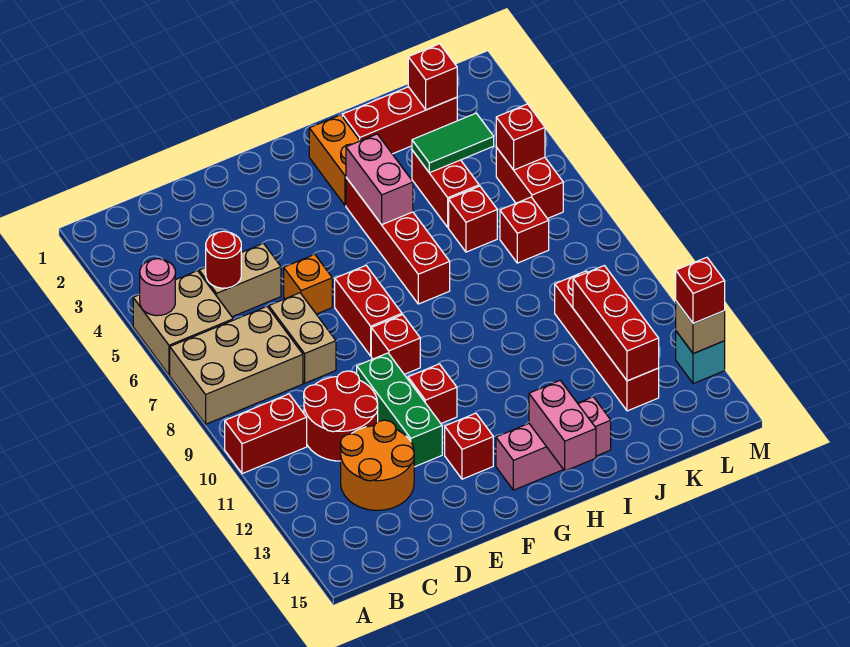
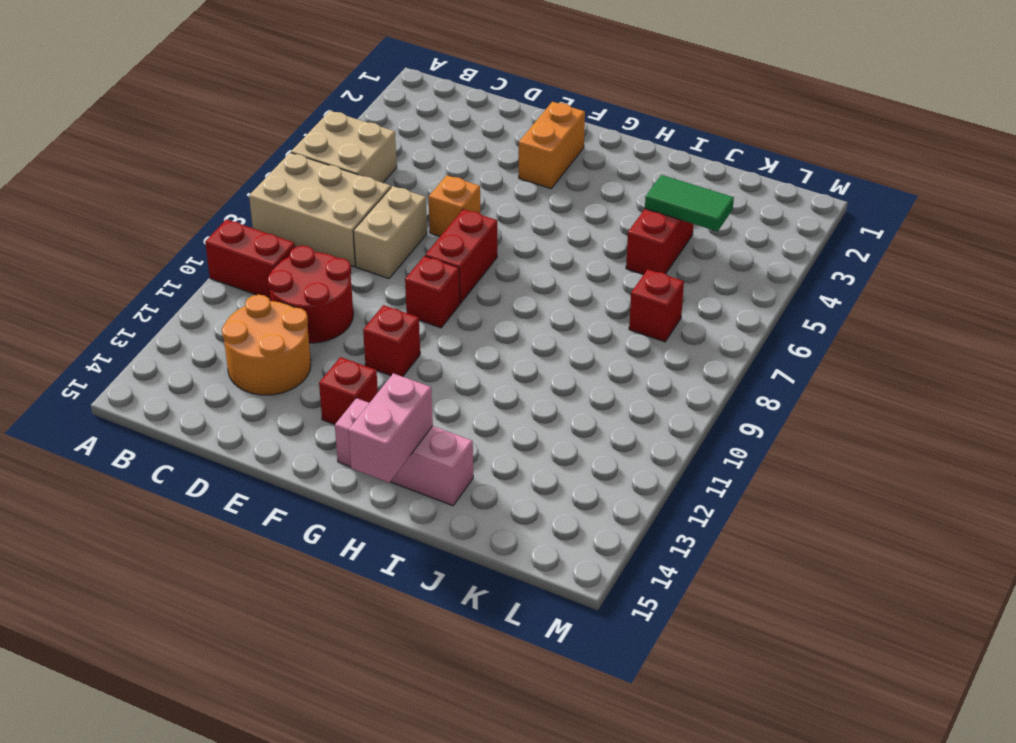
orange brick F2:F3 level 1 -> orange brick H2:H3 level 1
none -> tan brick C5:D5 level 1
none -> green brick E10:E12 level 1
none -> red brick H4:H7 level 1
none -> red brick I2:K2 level 1

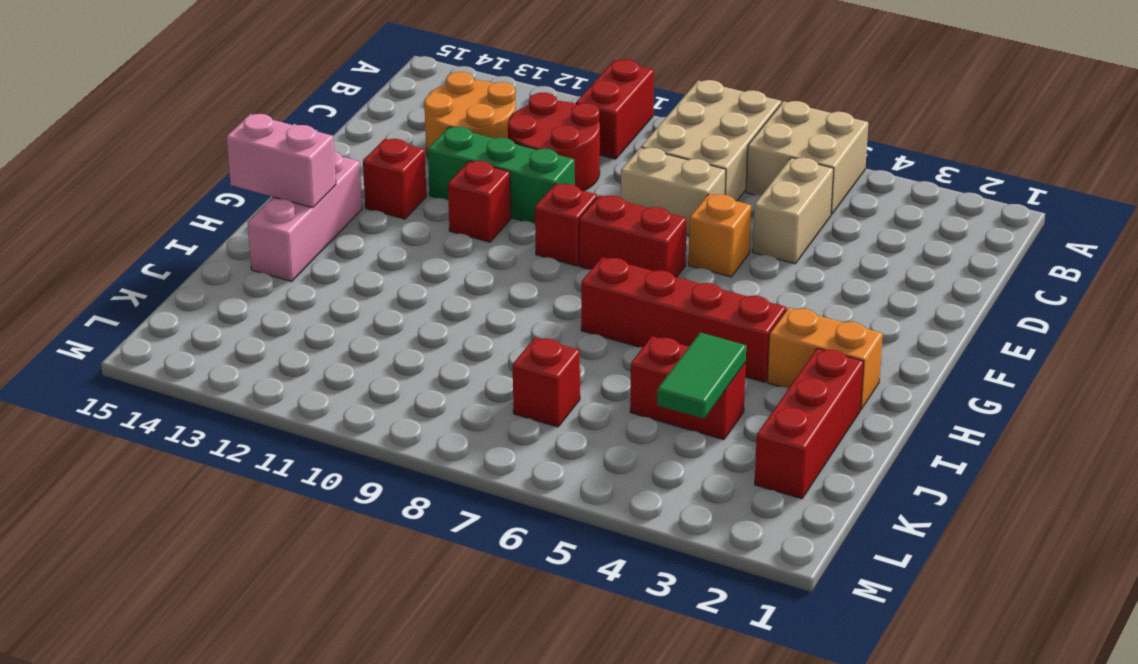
none -> red brick J6 level 1
none -> red brick K10:K13 level 1
none -> red brick L5:L6 level 1
none -> cyan brick M13 level 1

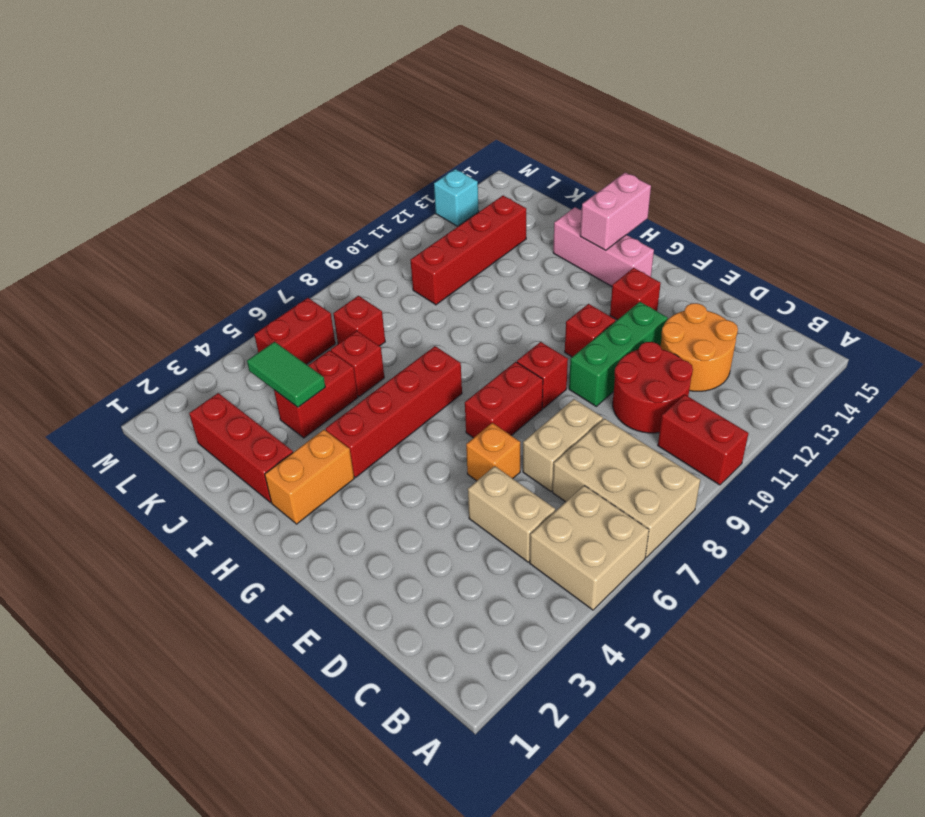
none -> pink round brick A5 level 2
none -> red round brick C5 level 2
none -> pink brick H4:H5 level 2
none -> red brick K2 level 2

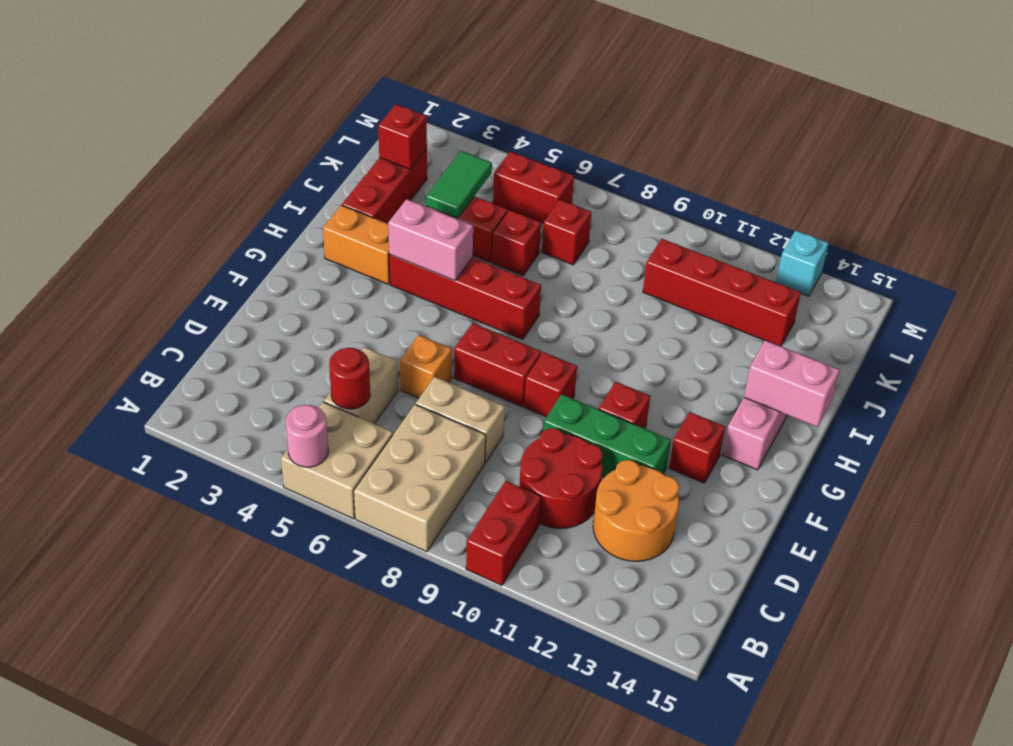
none -> red brick K11:K13 level 2
none -> red brick L5 level 2
none -> tan brick M13 level 2
none -> red brick M13 level 3

